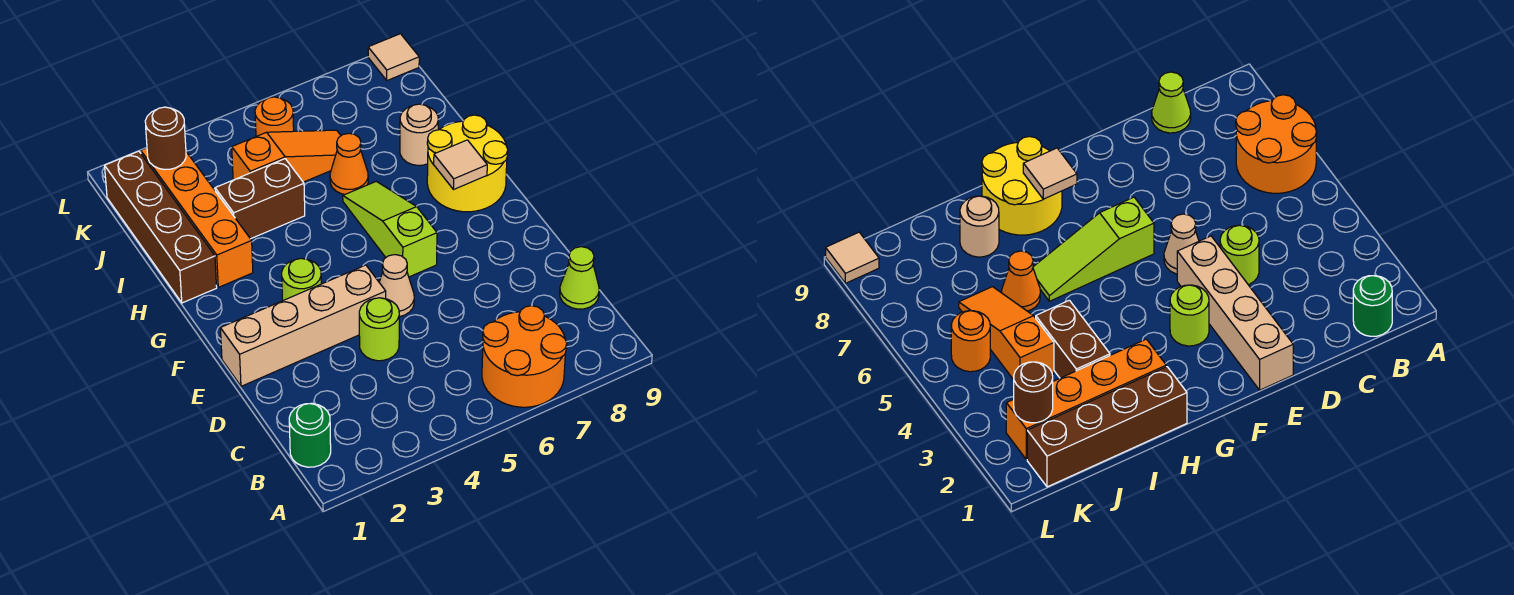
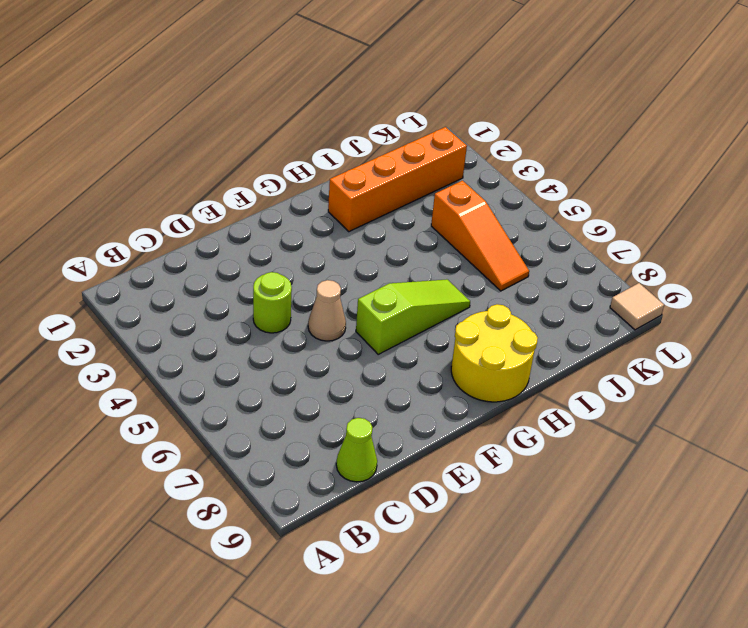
none -> orange round brick A6:B7 level 1
none -> green round brick B1 level 1
none -> tan brick E1:E4 level 1

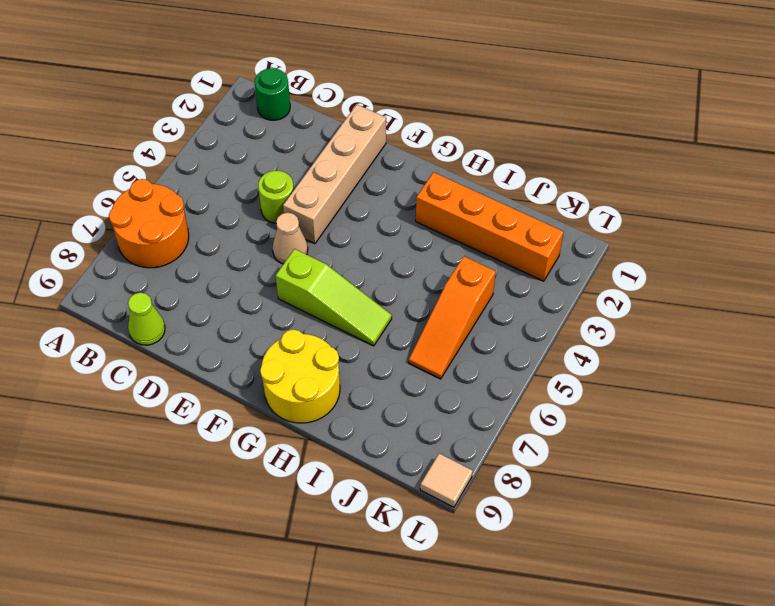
none -> lime round brick F3 level 1
none -> brown brick H1:K1 level 1
none -> brown brick I3:I4 level 1

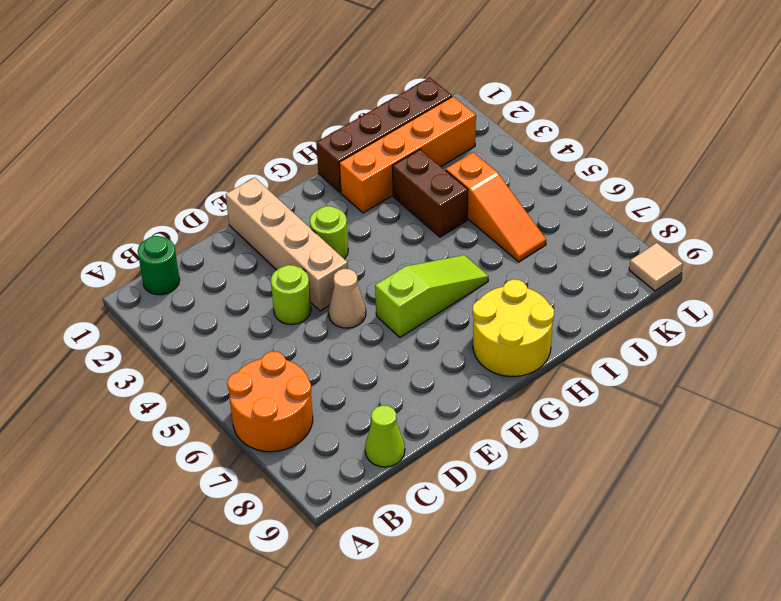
none -> orange cone I6 level 1
none -> tan round brick I8 level 1
none -> orange round brick K5 level 1

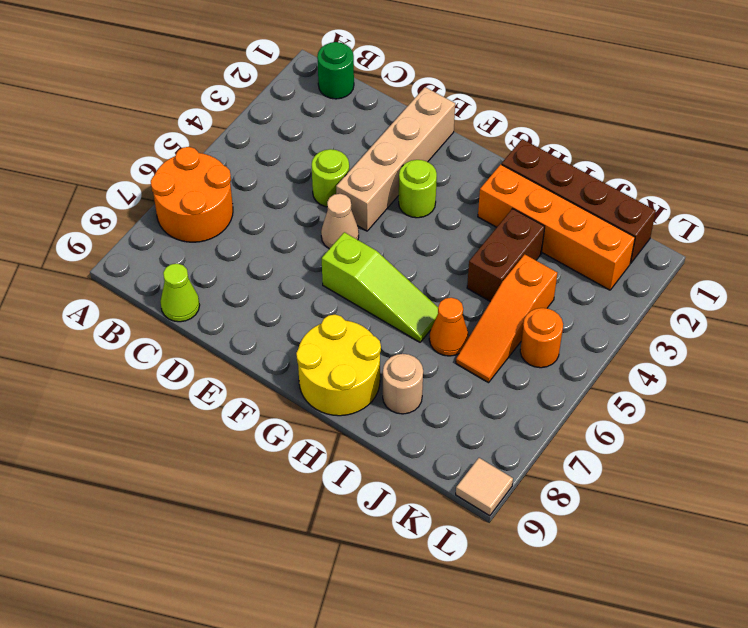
none -> tan tile G8 level 2
none -> brown round brick K2 level 2

